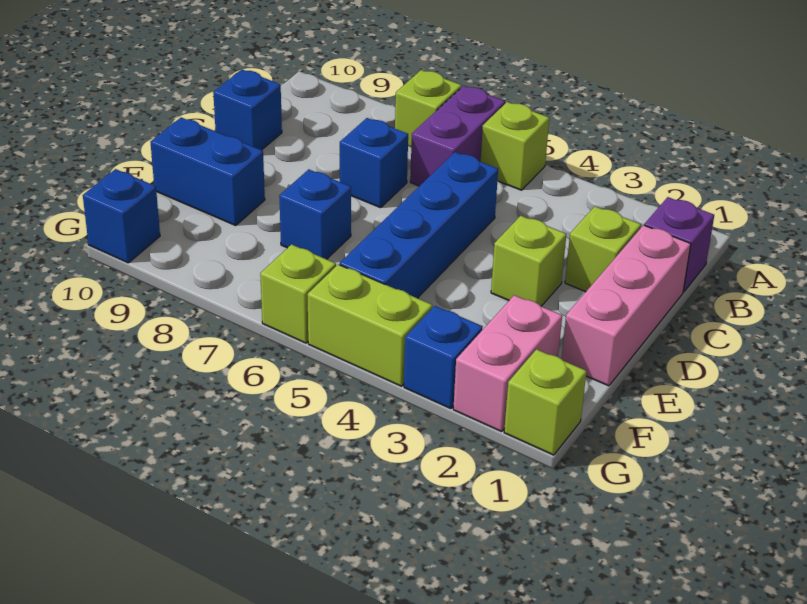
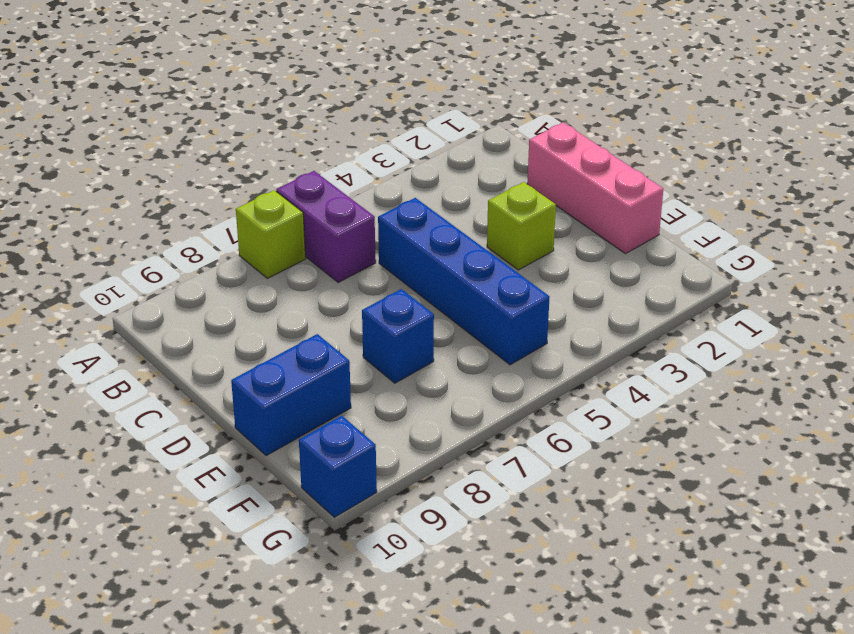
none -> lime brick A5 level 1
none -> purple brick B1 level 1
none -> lime brick C2 level 1

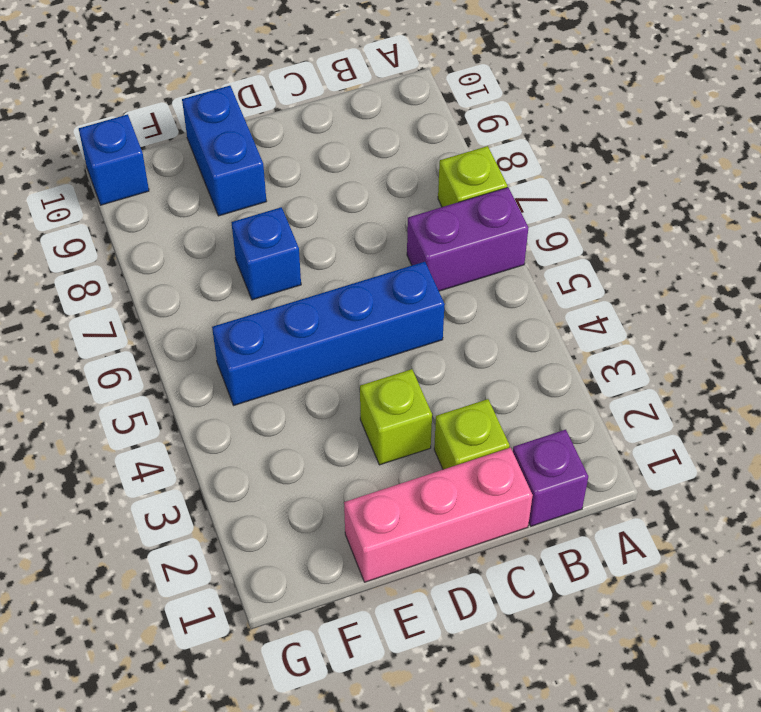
none -> lime brick A5 level 1
none -> blue brick C7 level 1
none -> blue brick C10 level 1

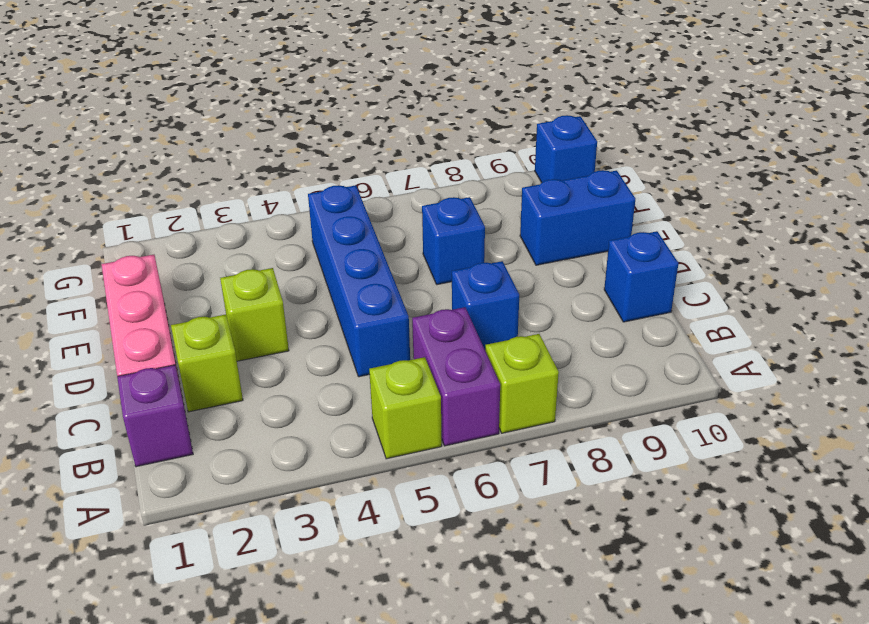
none -> pink brick F2:G2 level 1
none -> lime brick G1 level 1
none -> blue brick G3 level 1

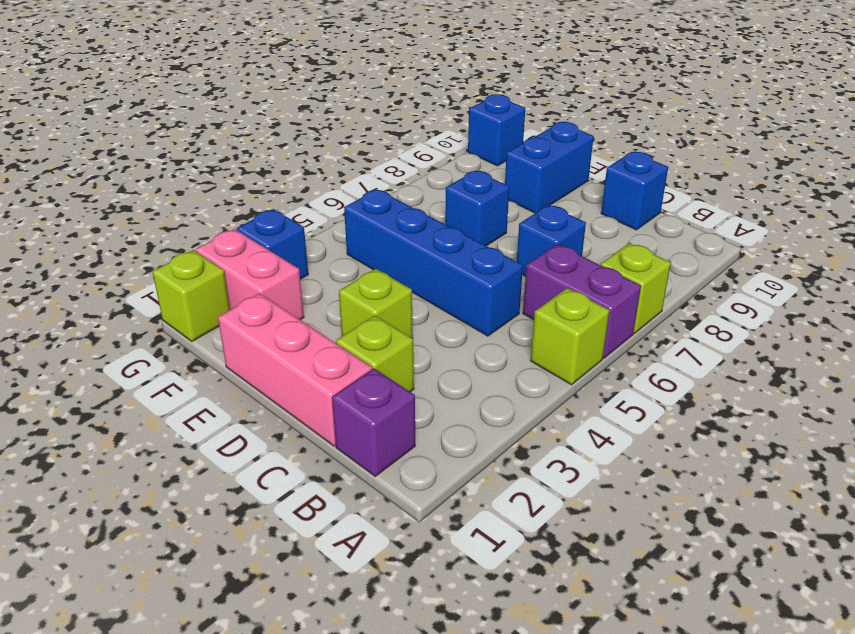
none -> lime brick G4:G5 level 1
none -> lime brick G6 level 1

